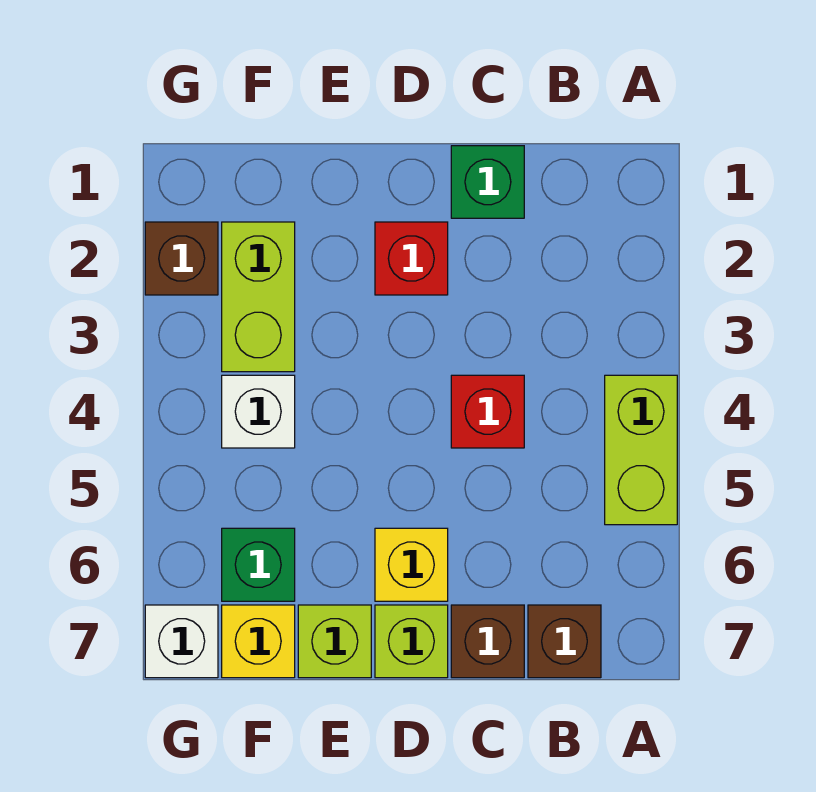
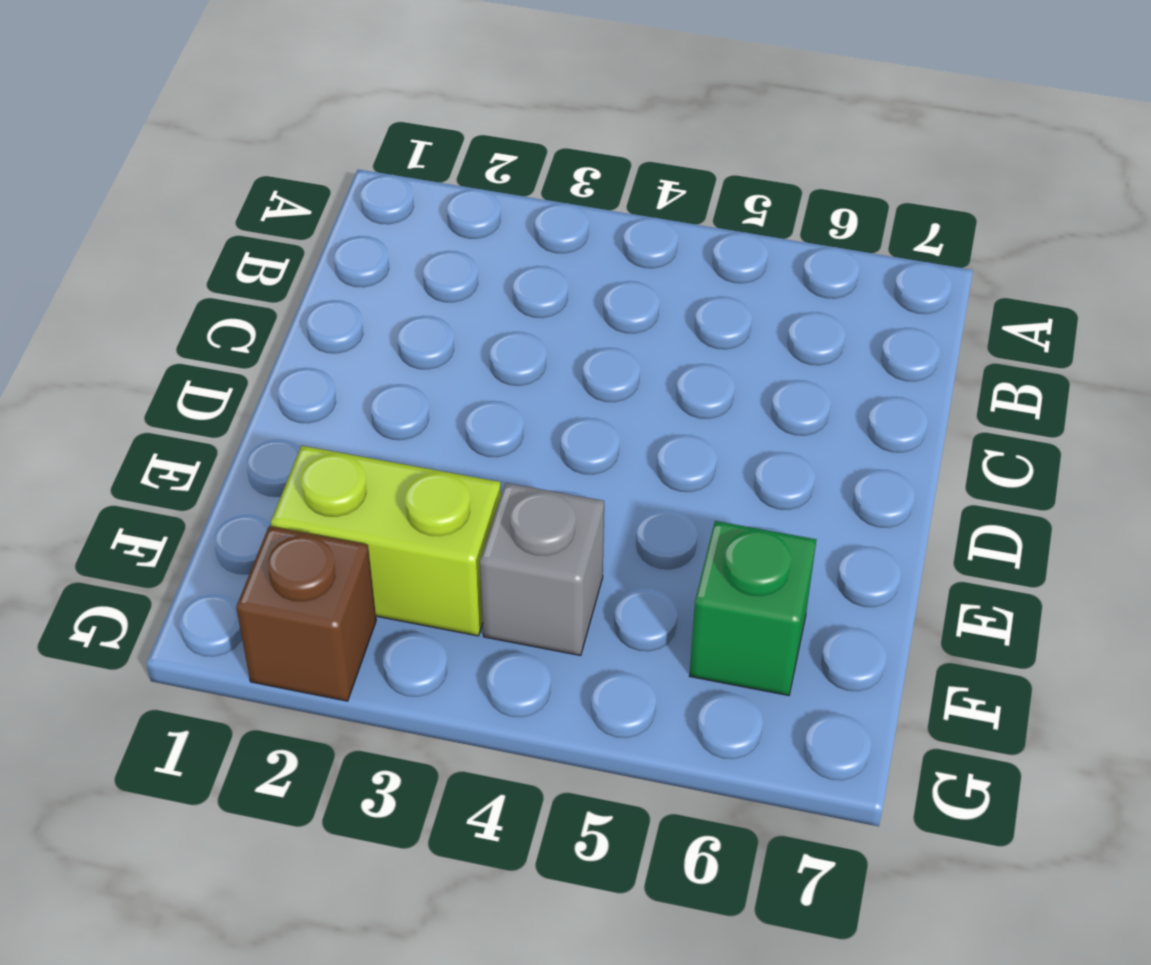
grey brick F4 level 1 -> white brick F4 level 1
none -> lime brick A4:A5 level 1
none -> brown brick B7 level 1
none -> green brick C1 level 1

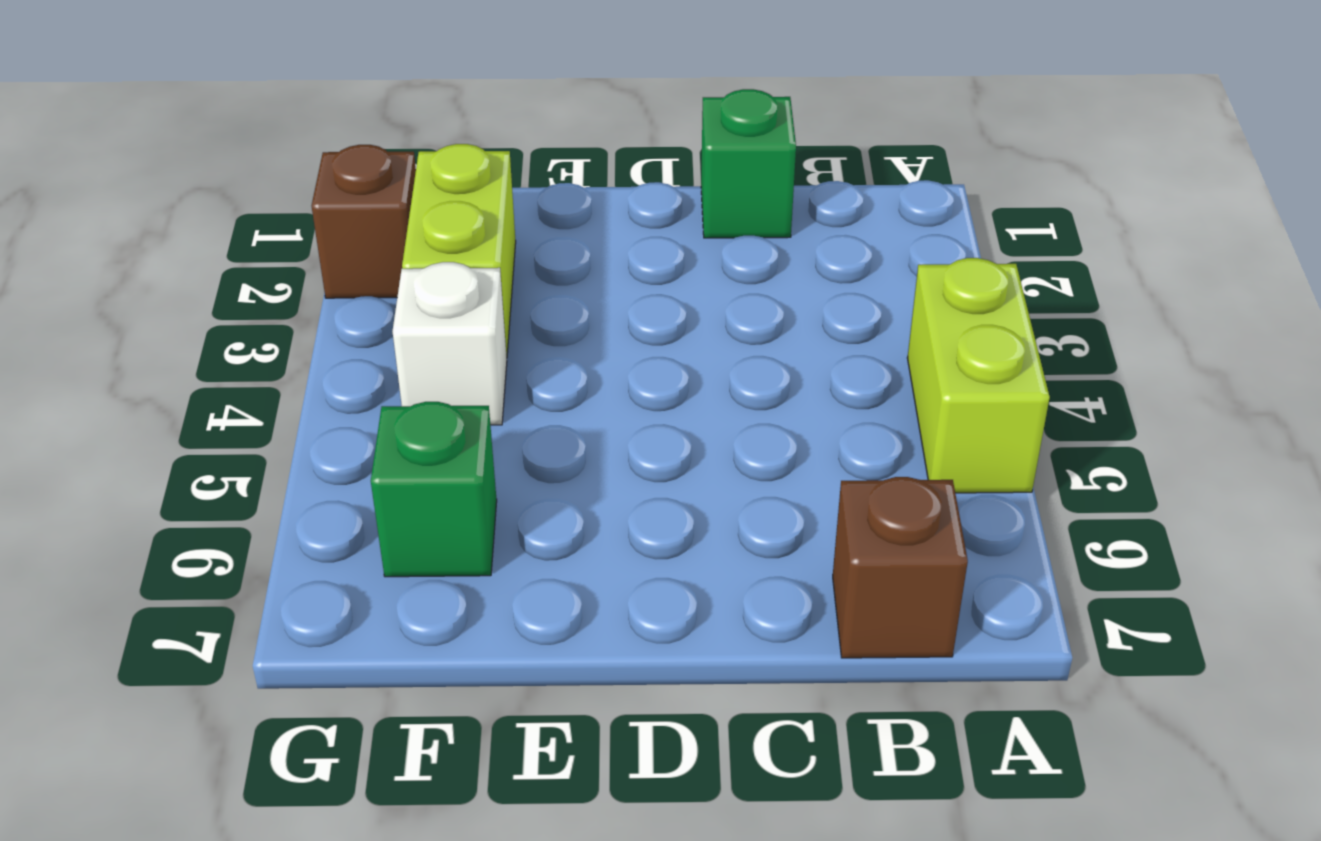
none -> red brick C4 level 1
none -> brown brick C7 level 1
none -> red brick D2 level 1

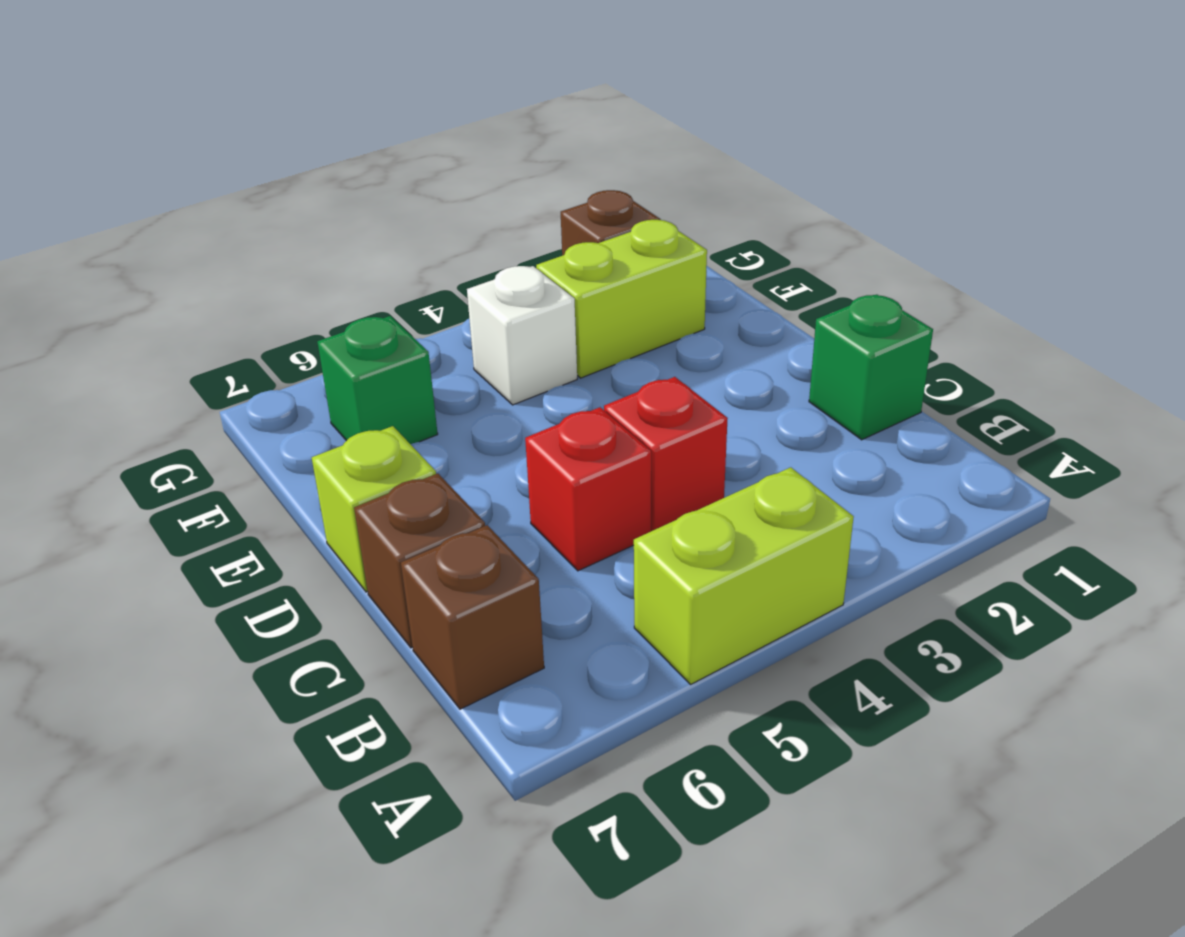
red brick C5 level 1 -> red brick D2 level 1
none -> yellow brick D6 level 1
none -> lime brick E7 level 1
none -> yellow brick F7 level 1

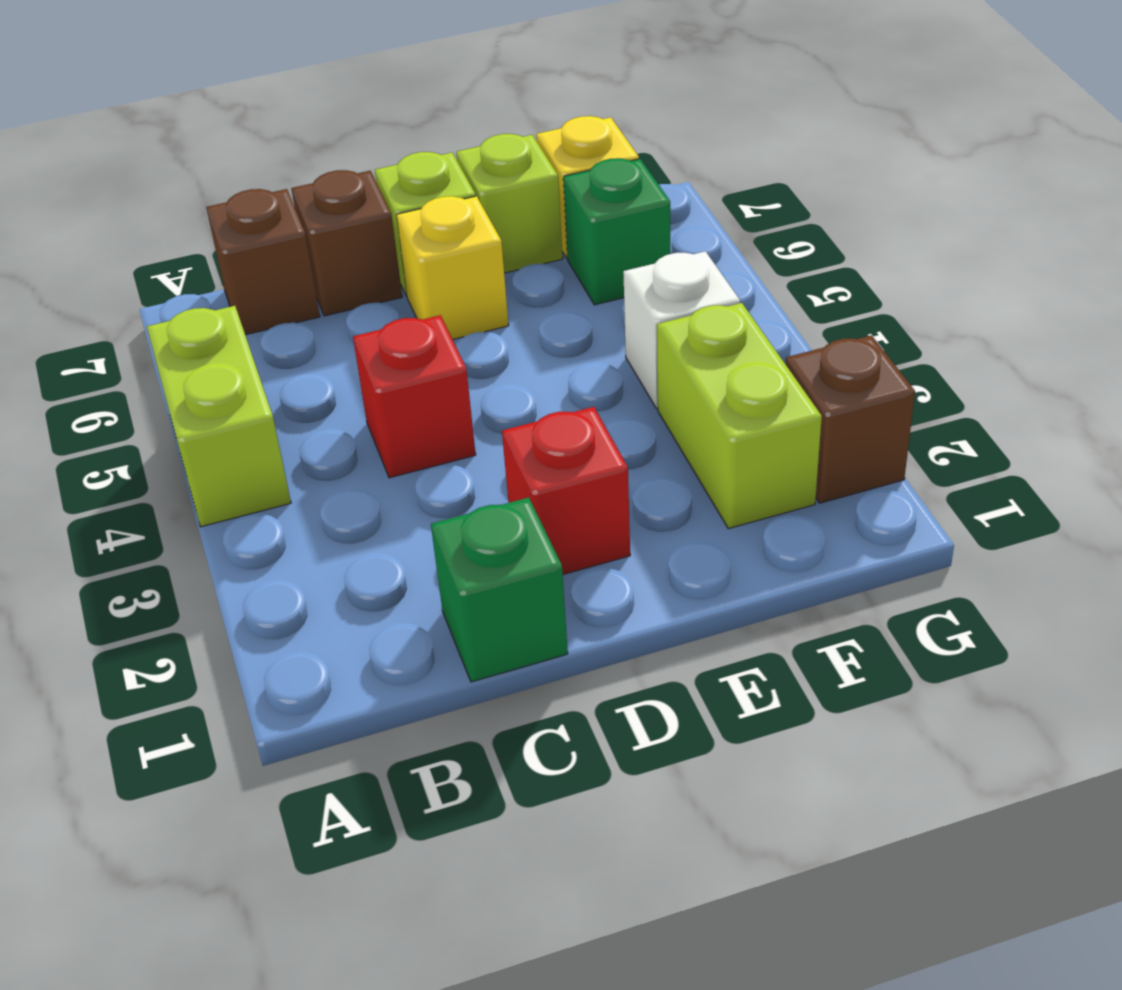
none -> white brick G7 level 1

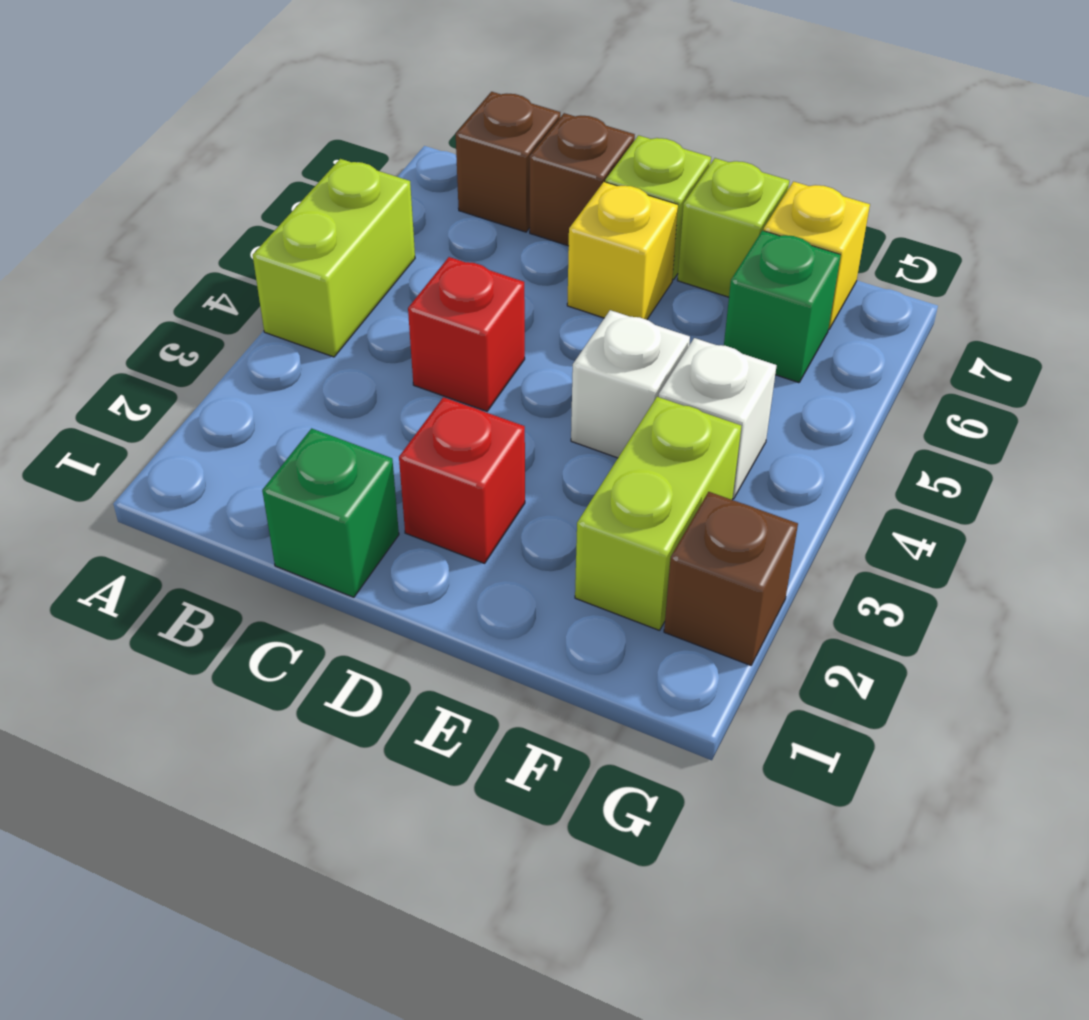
white brick E4 level 1 -> white brick G7 level 1

